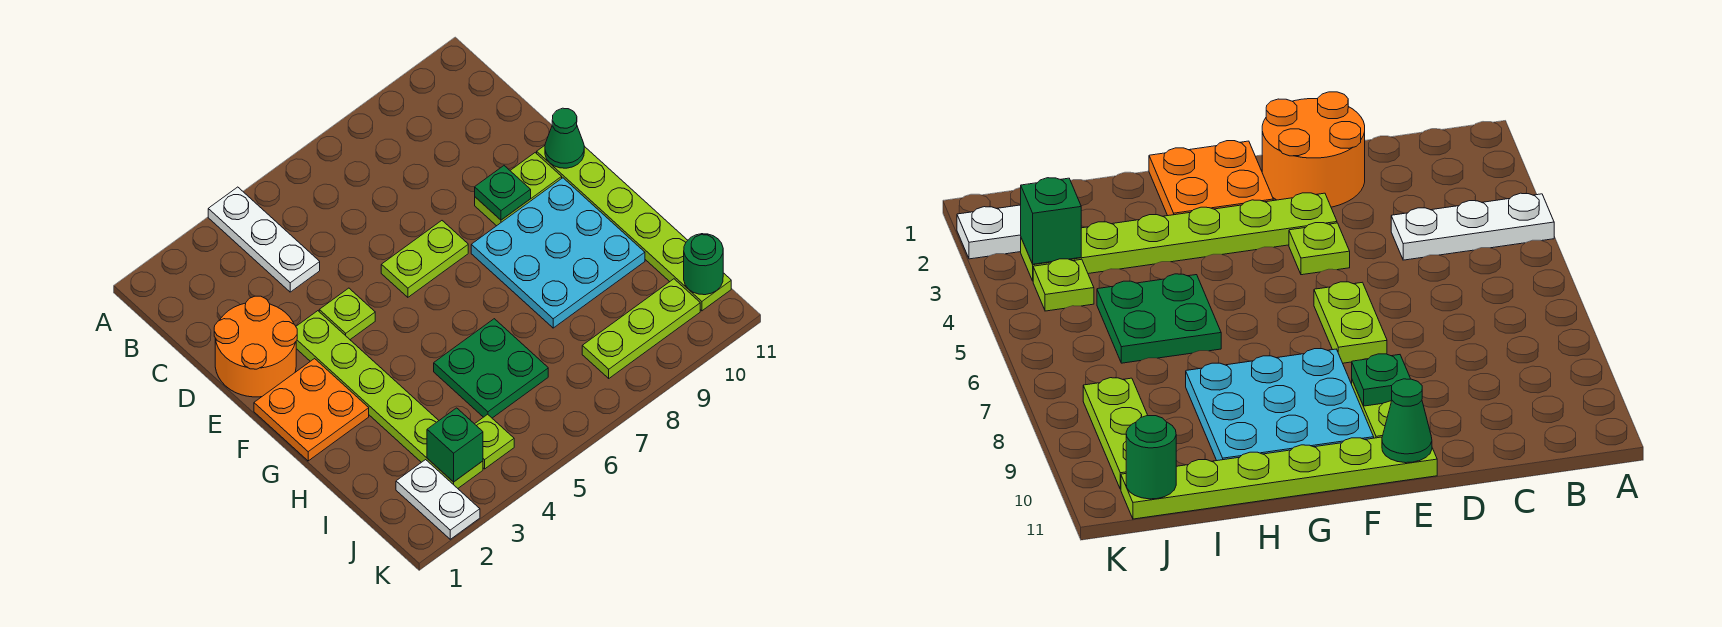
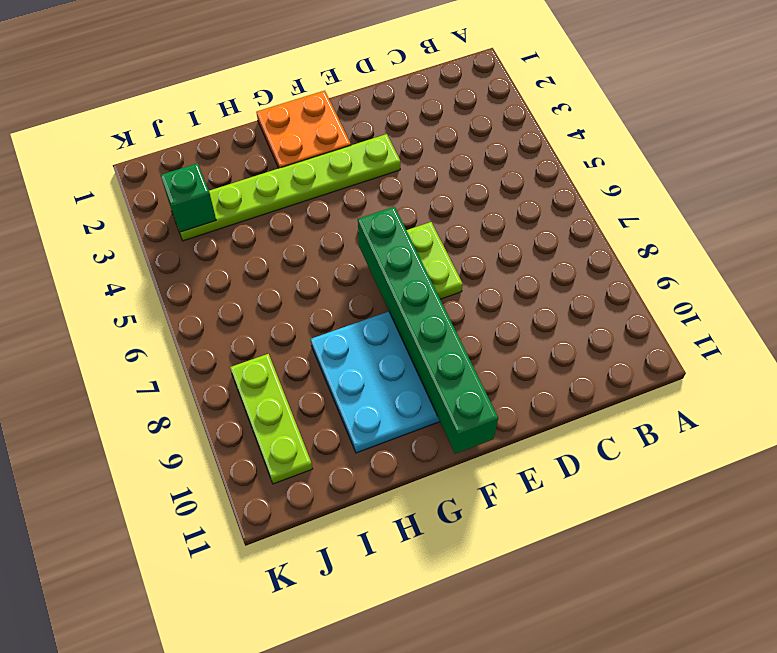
green brick F6:F11 level 2 -> none
none -> white plate A4:C4 level 1
none -> orange round brick D1:E2 level 1
none -> lime plate E4 level 1

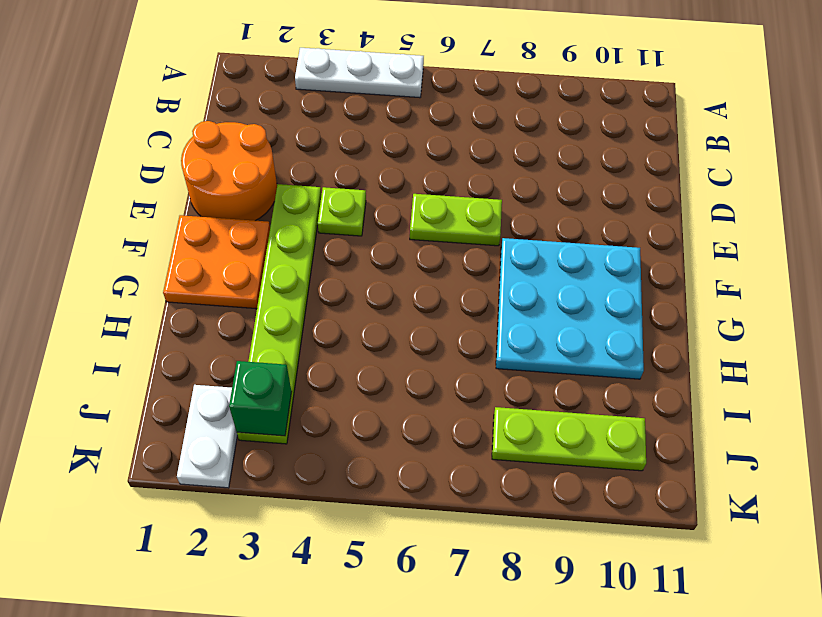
white plate A3:A5 level 1 -> white plate A4:C4 level 1
none -> lime plate E9:E10 level 1
none -> lime plate E11:J11 level 1
none -> green plate H5:I6 level 1

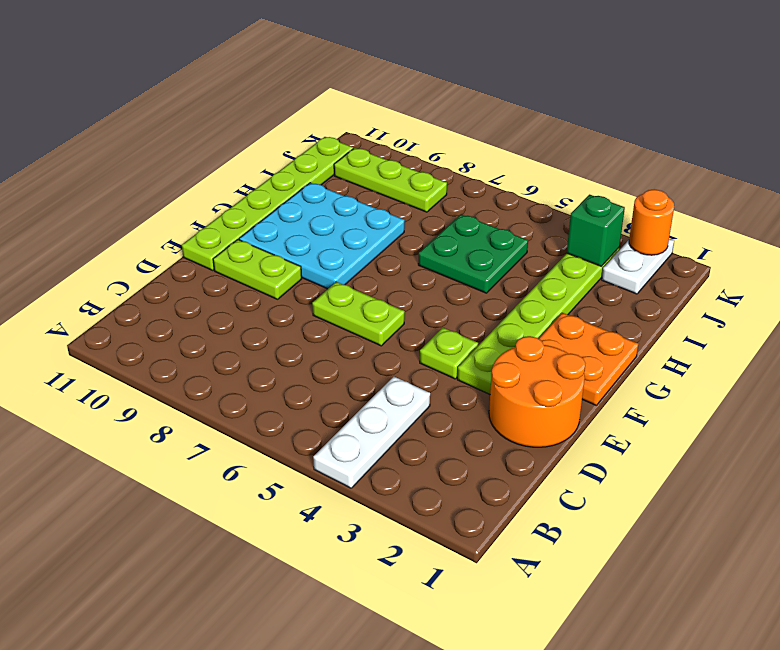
orange round brick K2 level 2 -> none
none -> lime plate J4 level 1
none -> green plate E9 level 2
none -> green cone E11 level 2

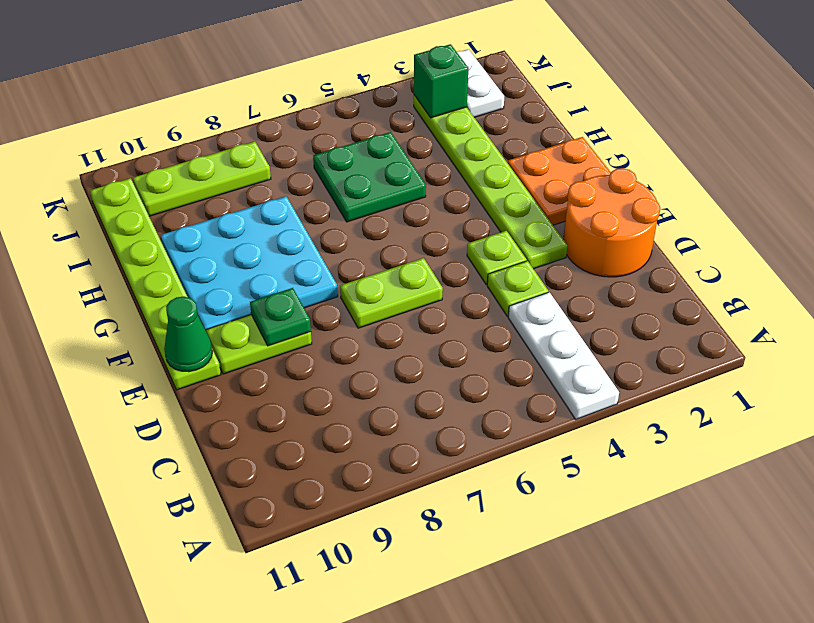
lime plate D4 level 1 -> lime plate J4 level 1
none -> green round brick J11 level 2

